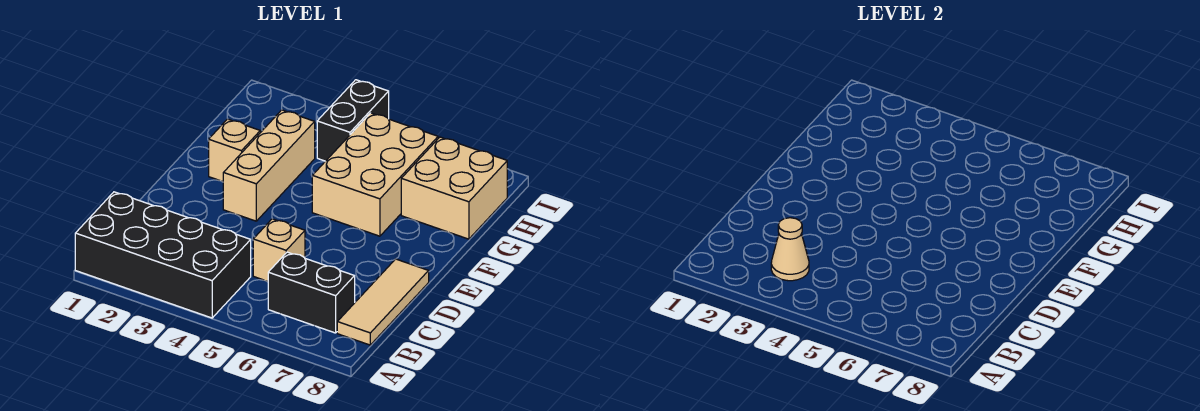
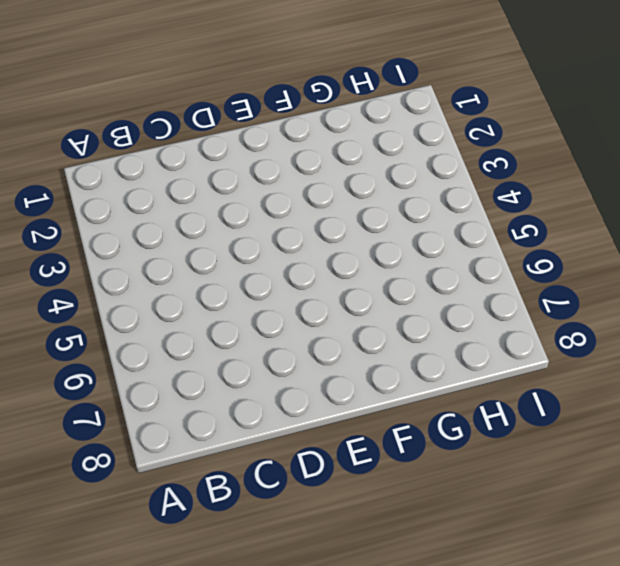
none -> black brick A1:B4 level 1
none -> black brick B6:B7 level 1

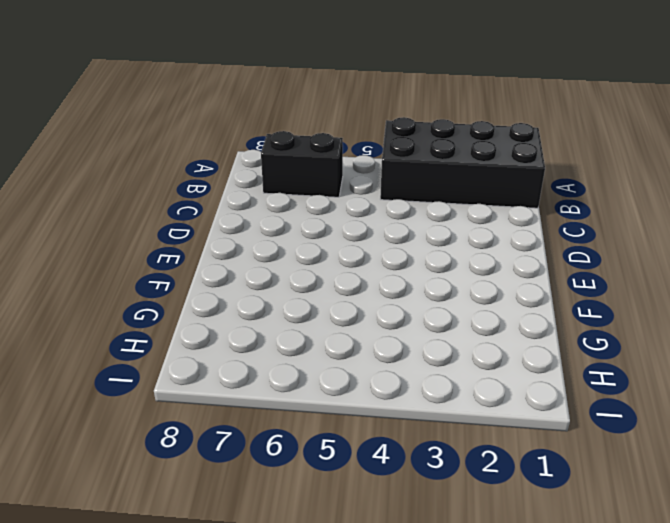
none -> tan tile B8:D8 level 1
none -> tan brick C5 level 1

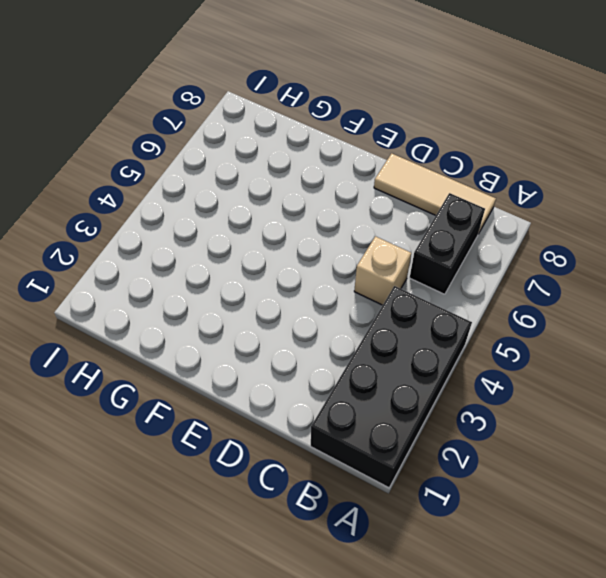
none -> tan brick E3:G3 level 1
none -> tan brick F2 level 1

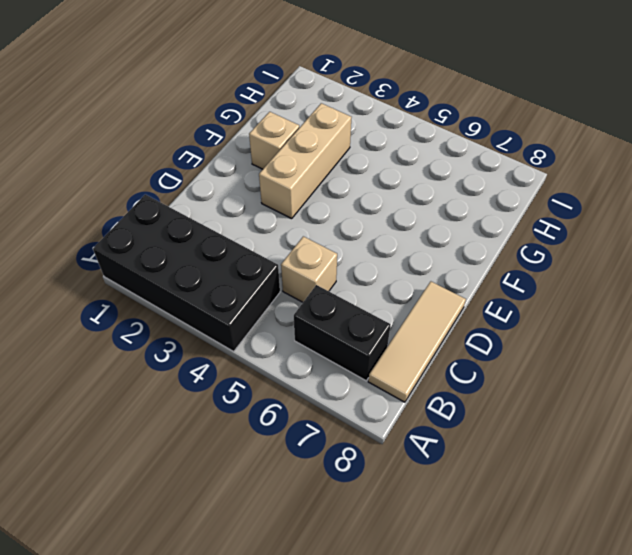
none -> tan brick F5:H6 level 1
none -> tan brick G7:H8 level 1

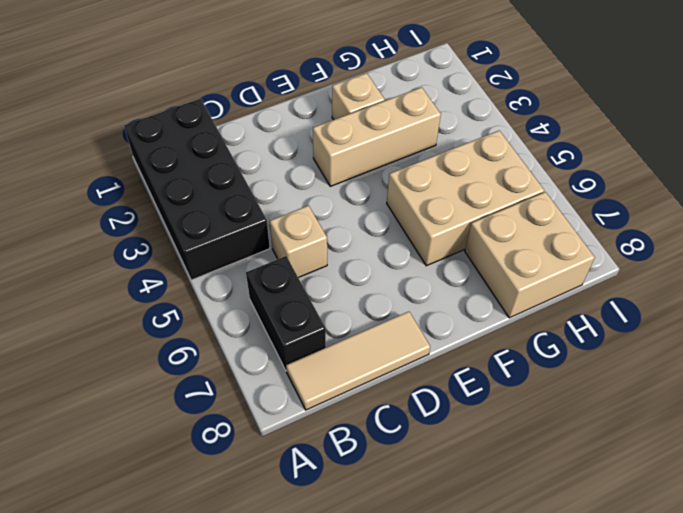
none -> black brick H4:I4 level 1
none -> tan cone B3 level 2

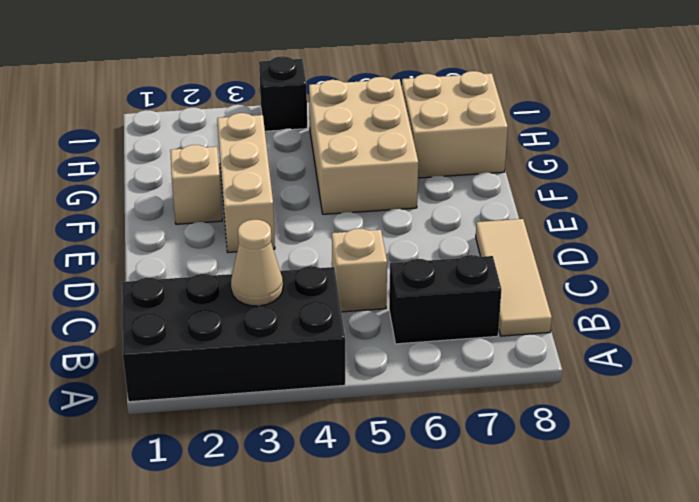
black brick I4 level 1 -> black brick H4:I4 level 1

